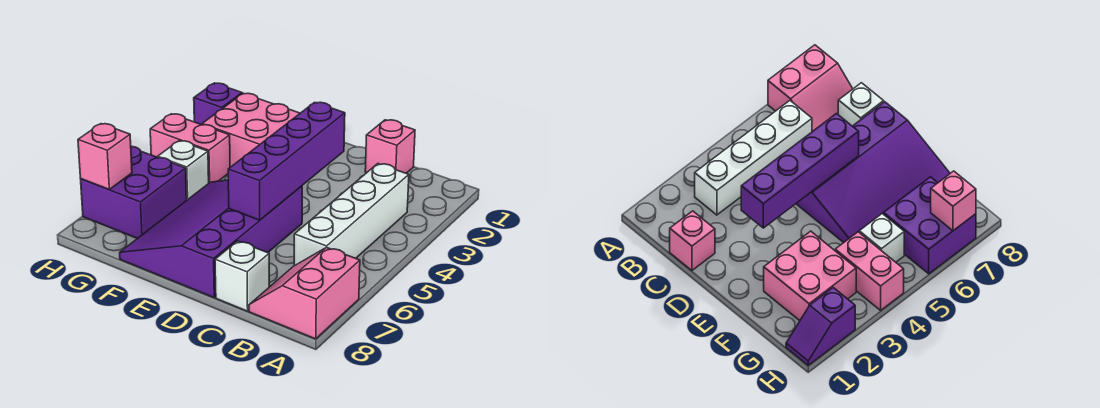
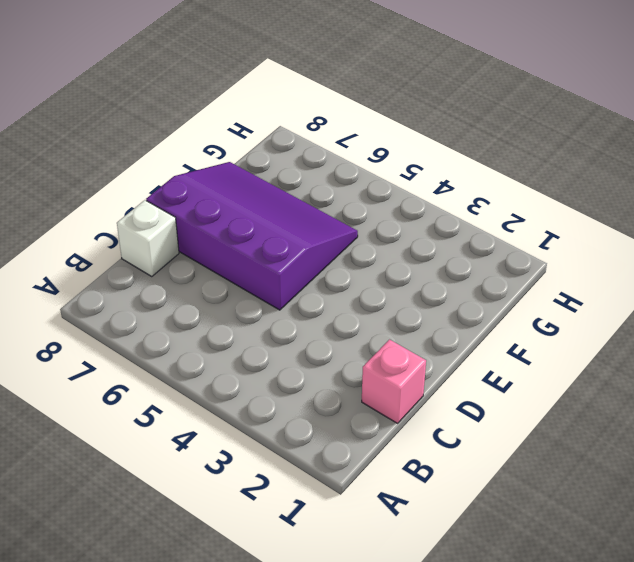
none -> pink slope A7:B8 level 1 top A
none -> white brick B3:B6 level 1
none -> pink brick F2:G3 level 1

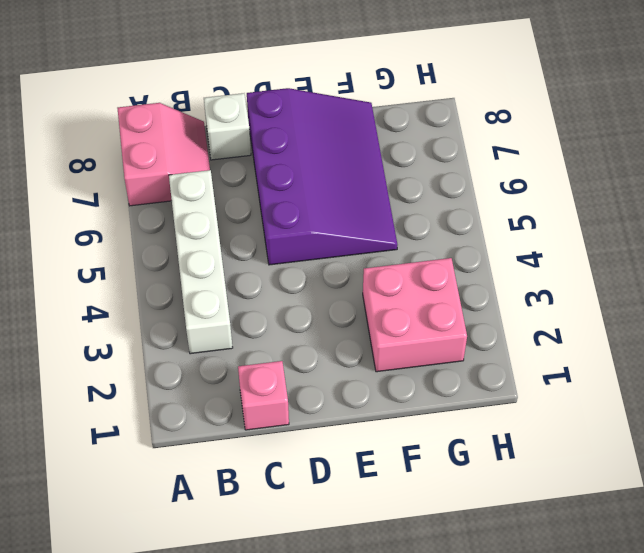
none -> pink brick G4:H4 level 1
none -> white brick G5 level 1
none -> purple brick G6:H7 level 1

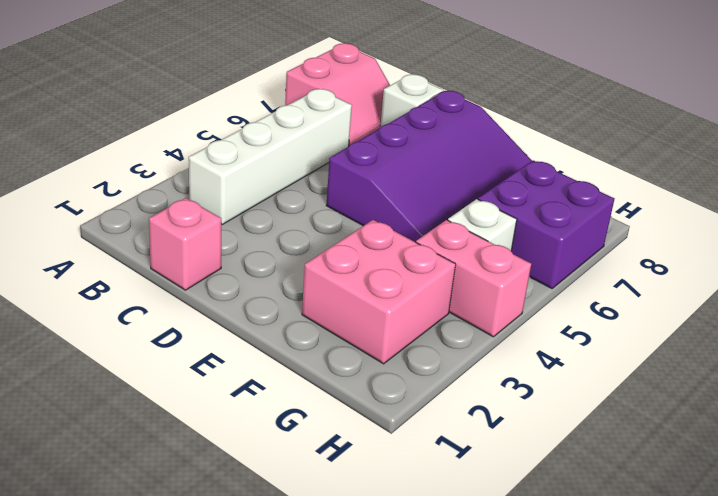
none -> purple slope H1:H2 level 1 top 2
none -> purple brick D3:D6 level 2
none -> pink brick H7 level 2

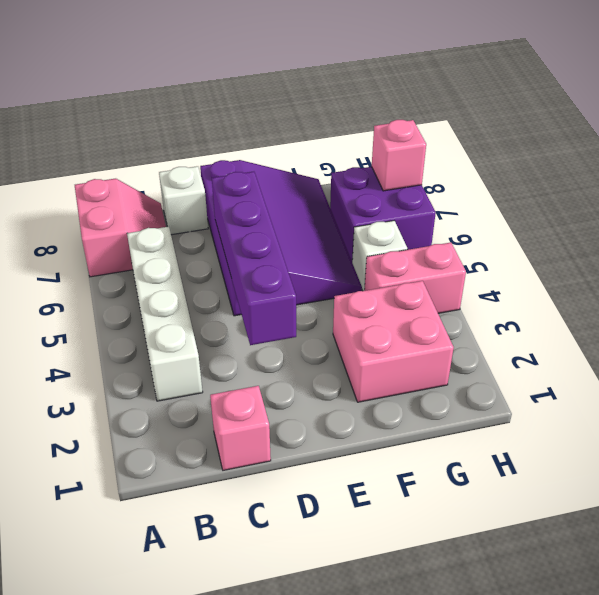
none -> purple slope H1:H2 level 1 top 2

